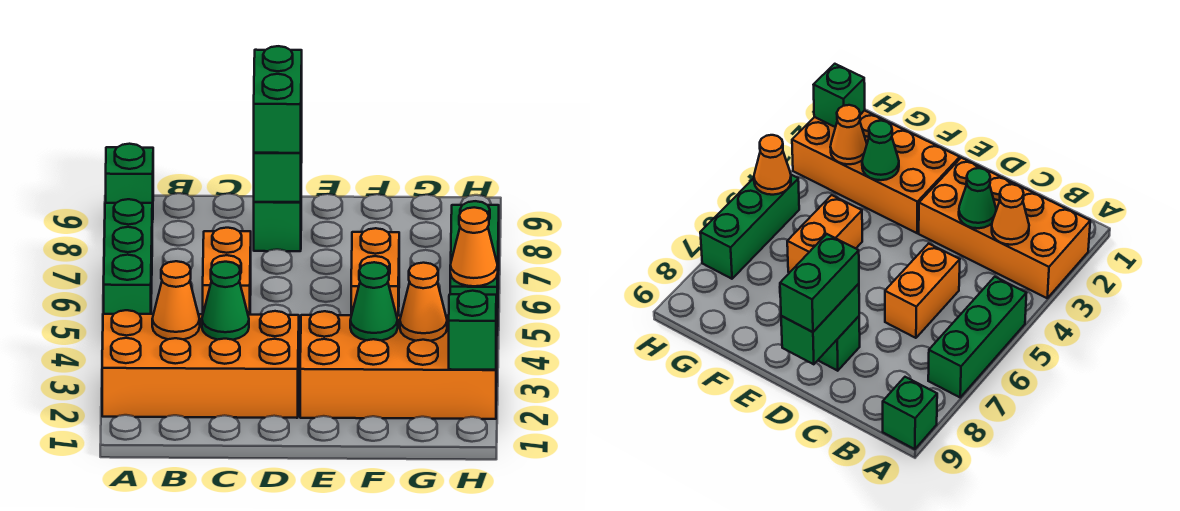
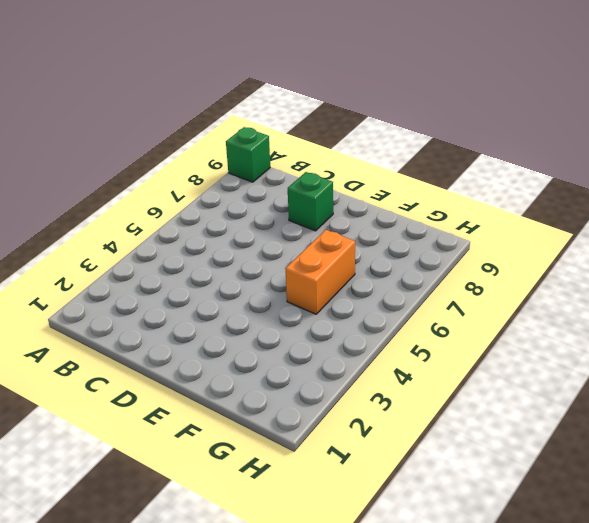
none -> orange brick A2:D3 level 1
none -> green brick A5:A7 level 1
none -> orange brick C5:C6 level 1

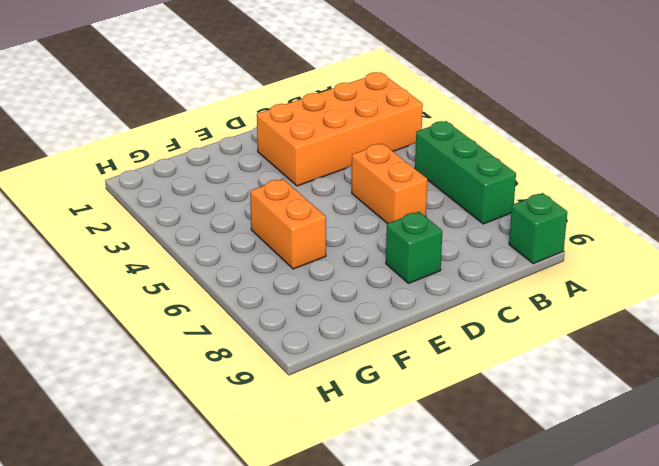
none -> orange brick E2:H3 level 1
none -> green brick H5:H7 level 1
none -> orange cone B3 level 2

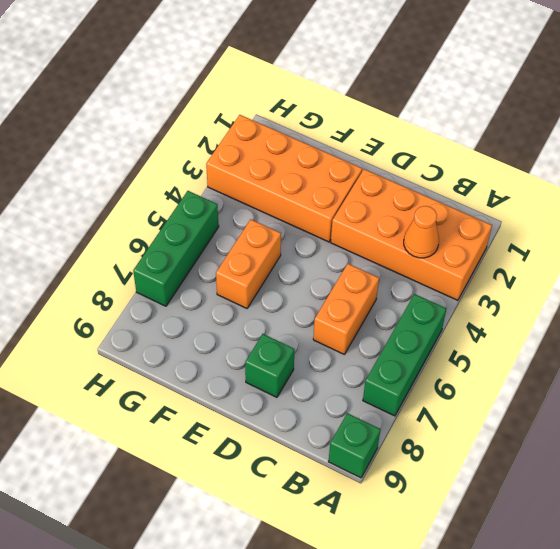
none -> green cone C3 level 2
none -> green brick D8:D9 level 2
none -> green cone F3 level 2

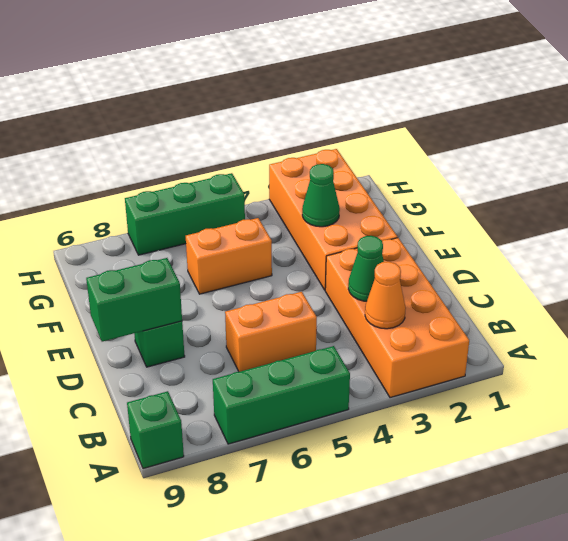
none -> orange cone G3 level 2
none -> green brick H2 level 2
none -> orange cone H5 level 2

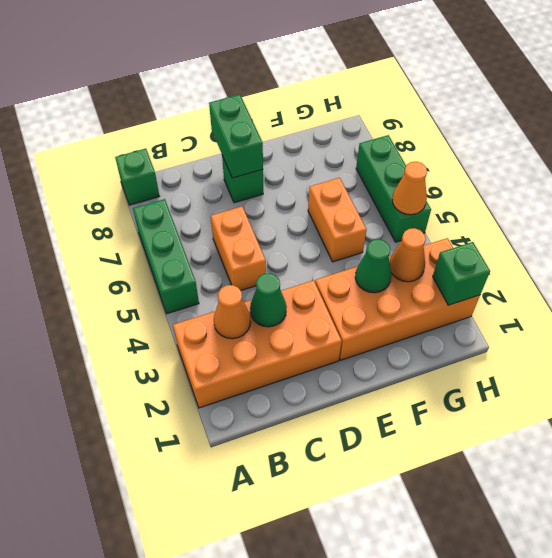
none -> green brick D8:D9 level 3

